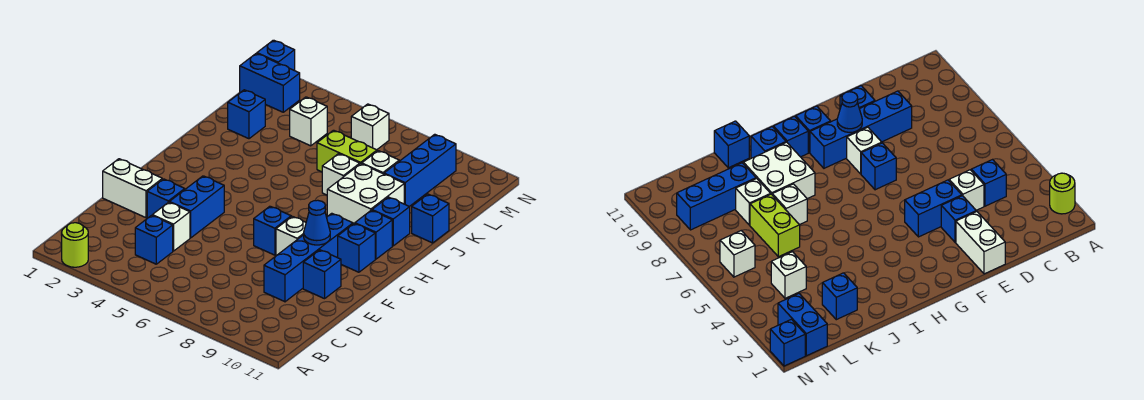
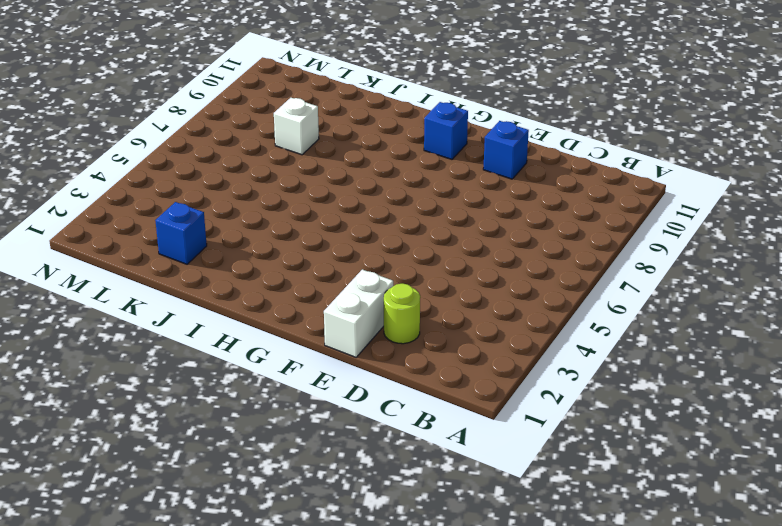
lime round brick D2 level 1 -> lime round brick A2 level 1
none -> blue brick C4 level 1
none -> white brick D4 level 1
none -> blue brick D9:G9 level 1

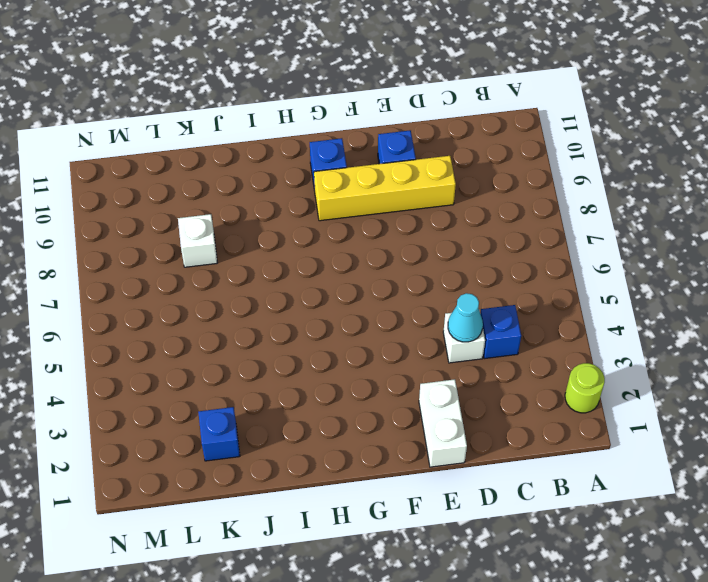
cyan cone D4 level 2 -> none
yellow brick D9:G9 level 1 -> blue brick D9:G9 level 1
none -> blue brick E3 level 1
none -> blue brick E4:F4 level 1
none -> blue brick F7 level 1

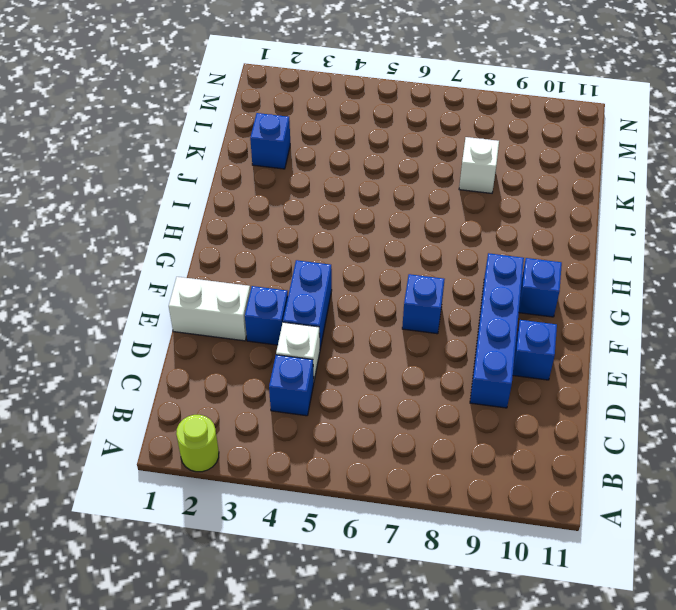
none -> white brick F8 level 1
none -> blue brick H10 level 1
none -> white brick I8:J9 level 1

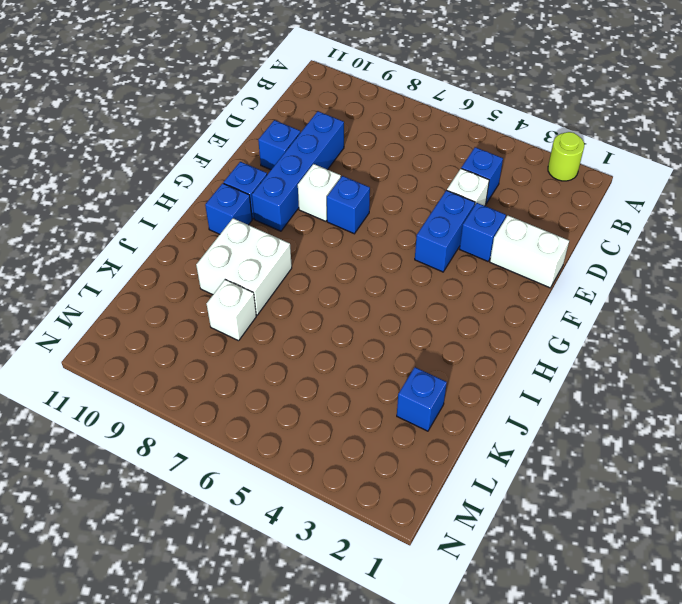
none -> blue brick I10 level 1
none -> white brick J7 level 1
none -> blue brick J11 level 1

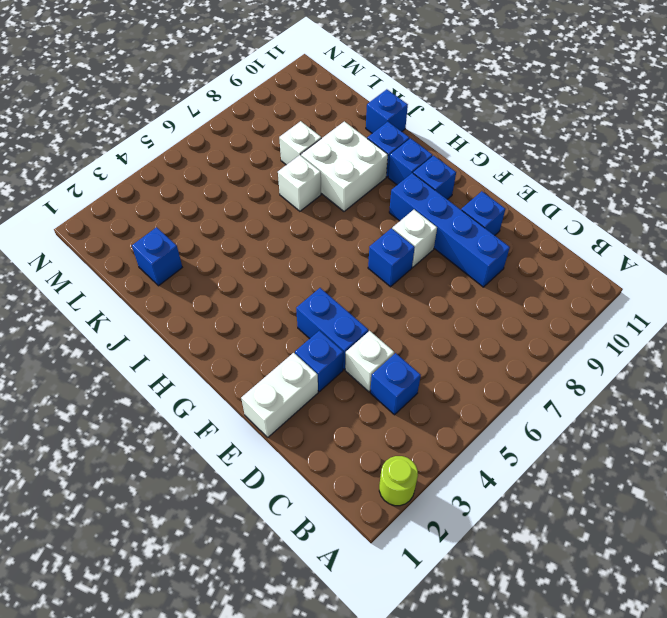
none -> lime brick K6:K7 level 1
none -> blue brick K9:M9 level 1
none -> white brick L4 level 1

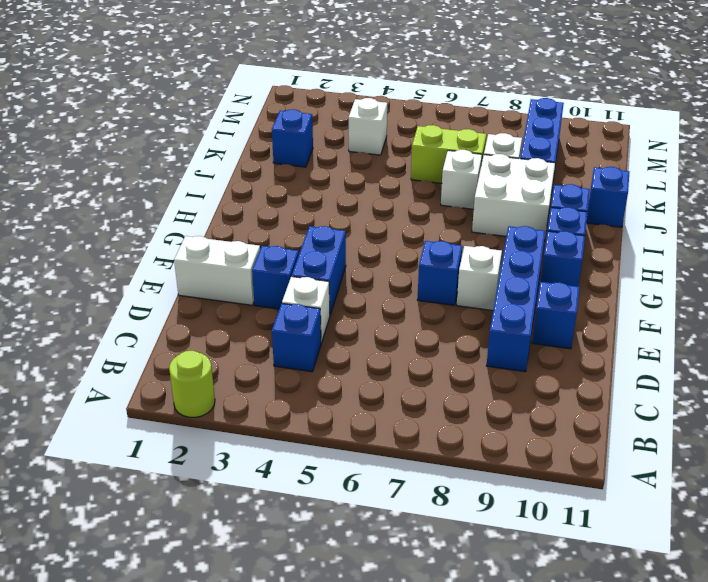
none -> blue brick M1:M2 level 1
none -> white brick M6 level 1
none -> blue brick N1 level 1

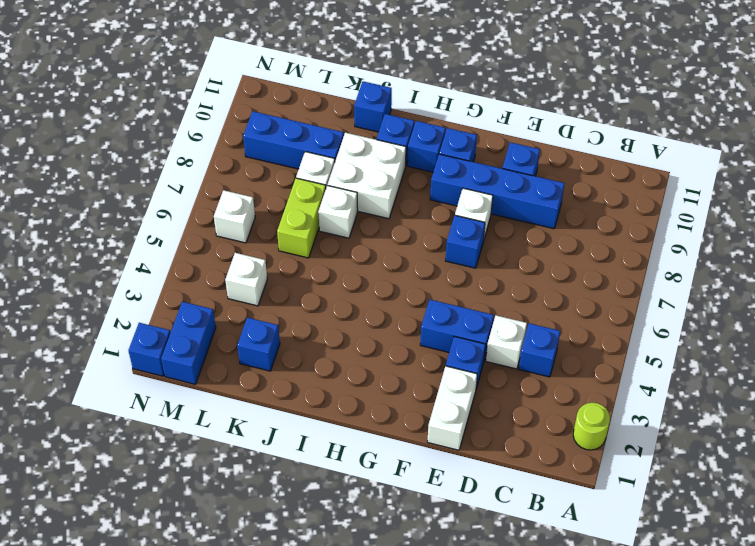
none -> blue cone F9 level 2

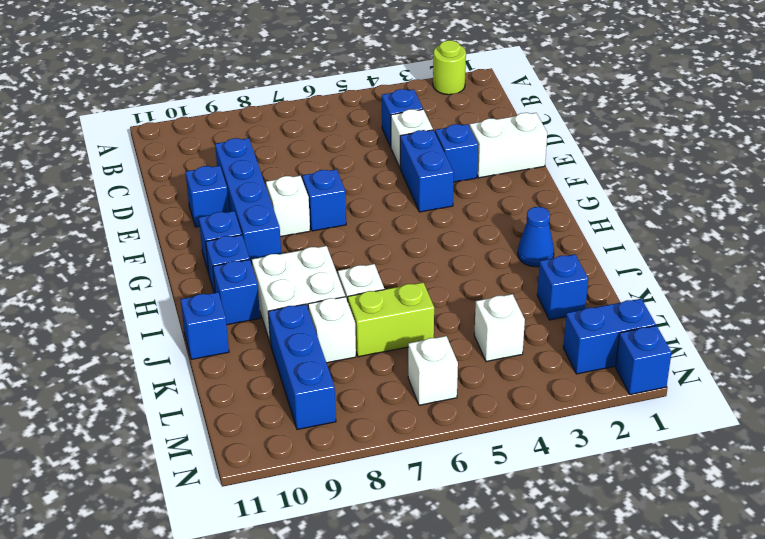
blue cone I2 level 1 -> blue cone F9 level 2

